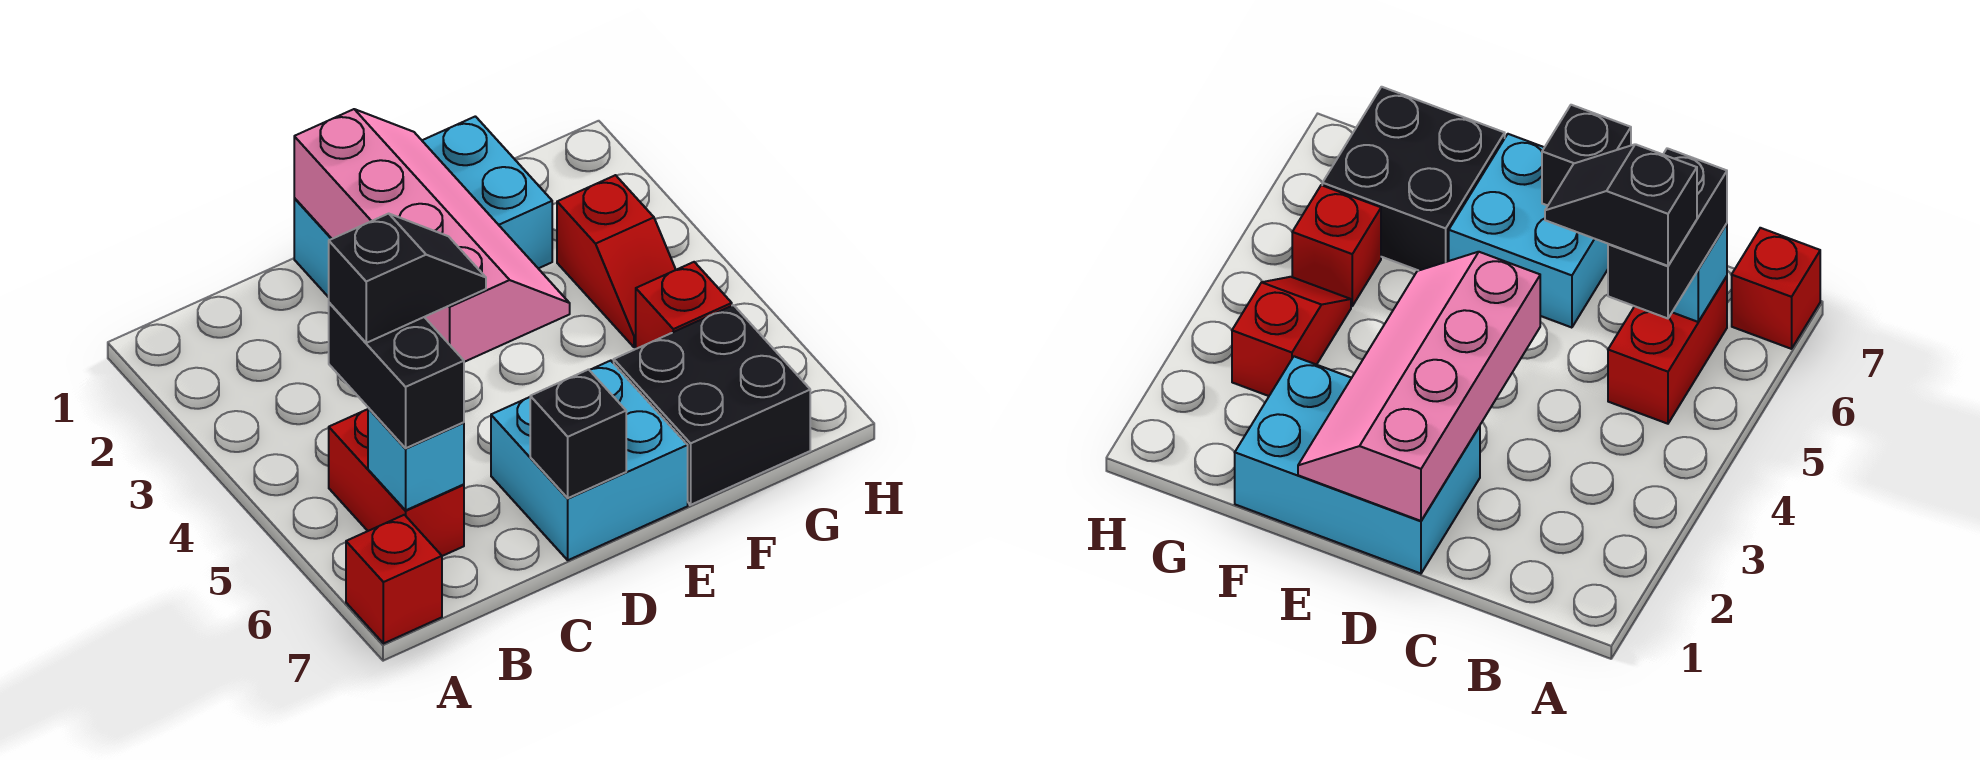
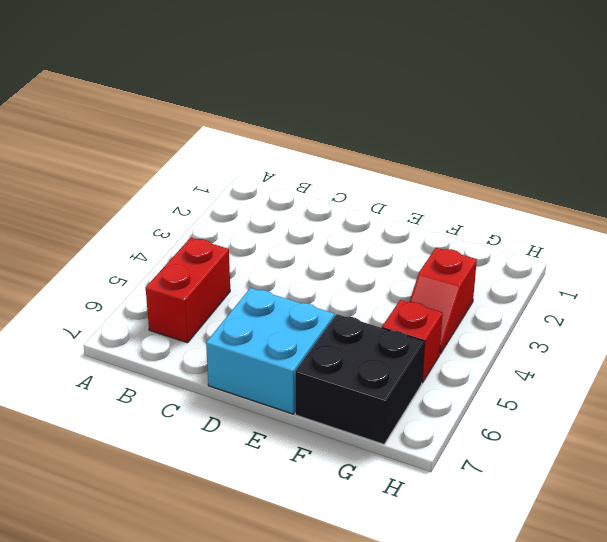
none -> red brick A7 level 1
none -> cyan brick D1:F2 level 1
none -> cyan brick B6 level 2

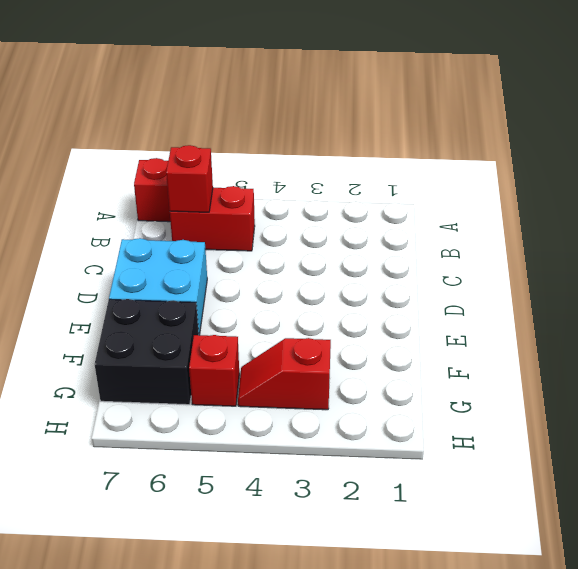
red brick B6 level 2 -> cyan brick B6 level 2
none -> cyan brick D1:F2 level 1
none -> pink slope D1:E4 level 2 top D
none -> black brick D7 level 2

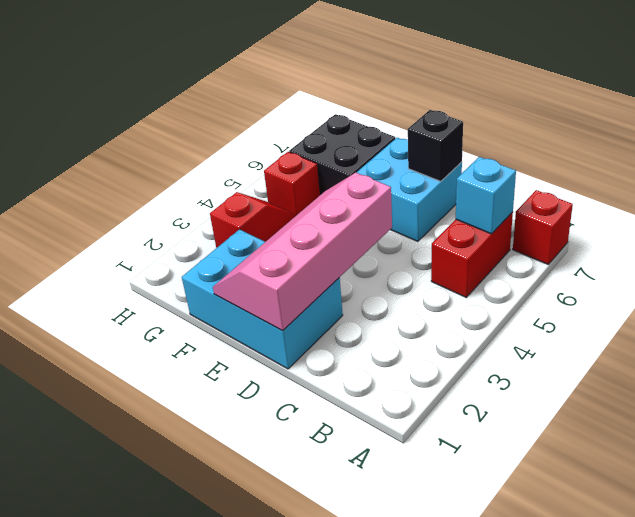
none -> black brick B5:B6 level 3
none -> black slope B5:C5 level 4 top B

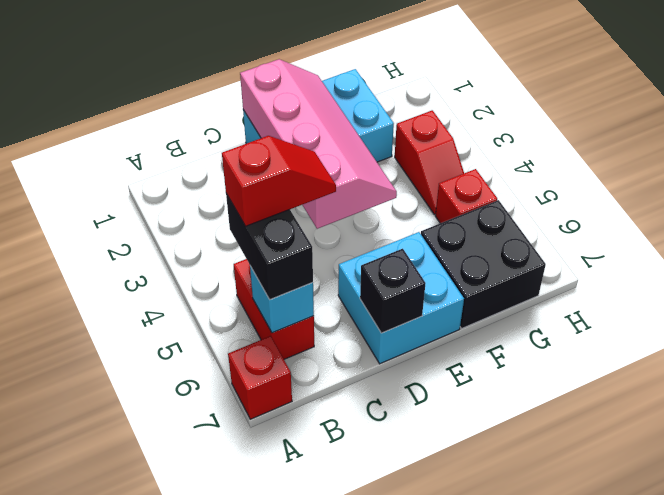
red slope B5:C5 level 4 top B -> black slope B5:C5 level 4 top B

